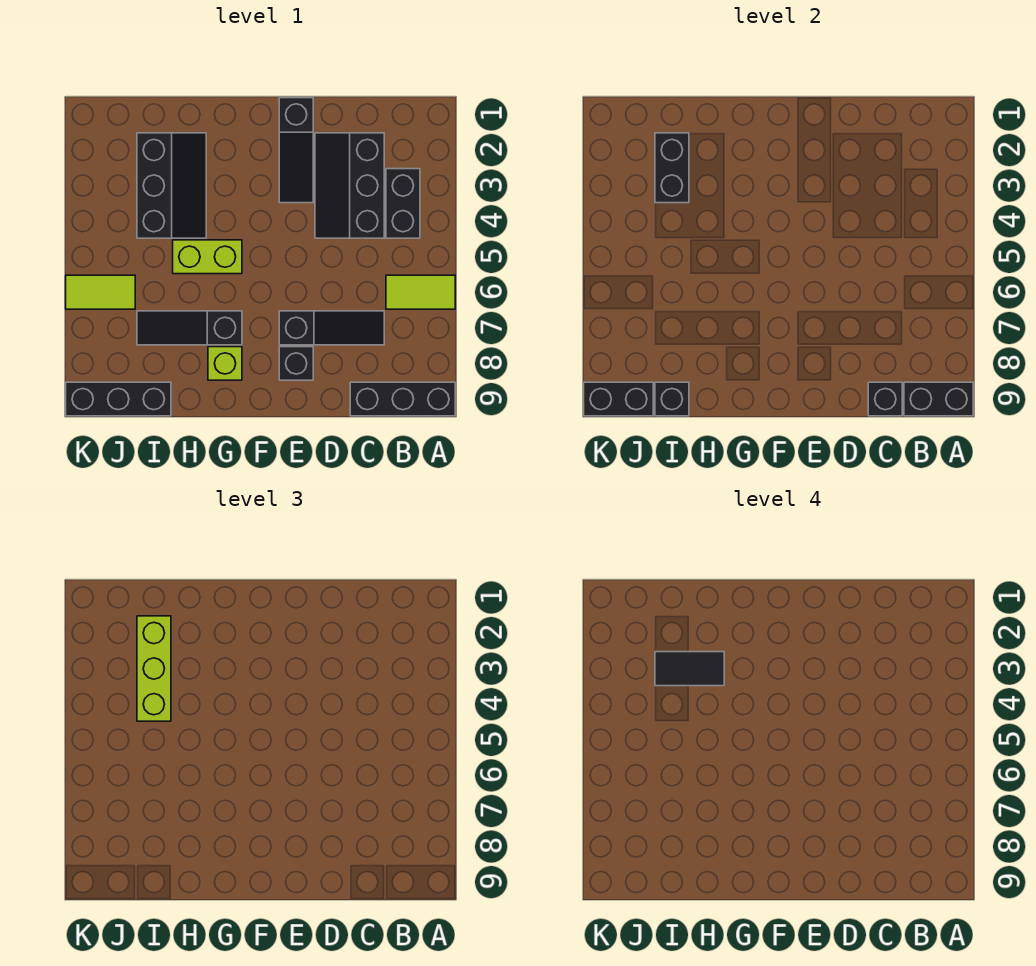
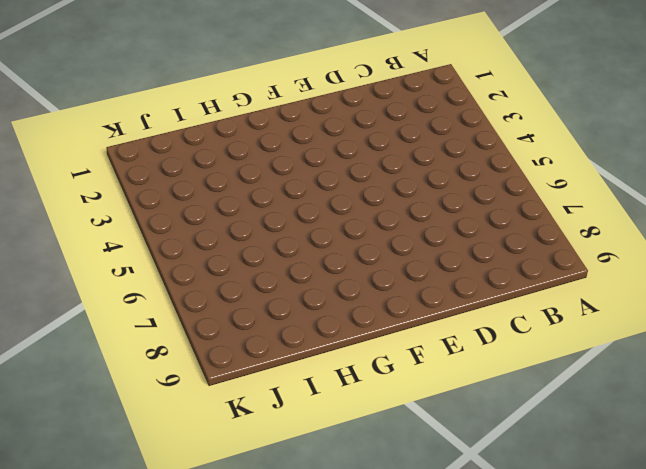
none -> lime tile A6:B6 level 1
none -> black brick A9:C9 level 1
none -> black brick B3:B4 level 1

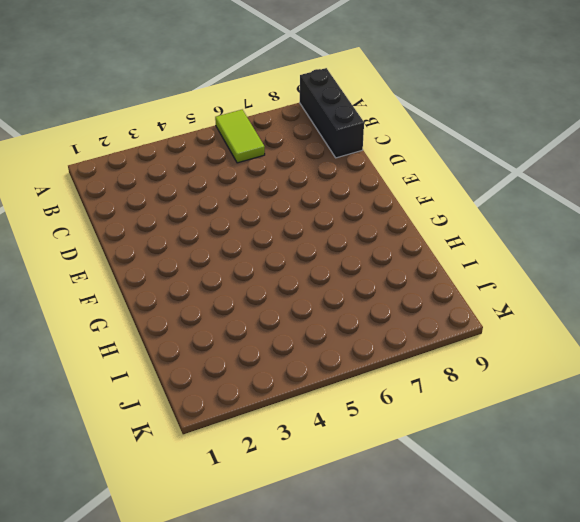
none -> black brick B3:B4 level 1
none -> black slope C2:D4 level 1 top C
none -> black slope C7:E7 level 1 top E

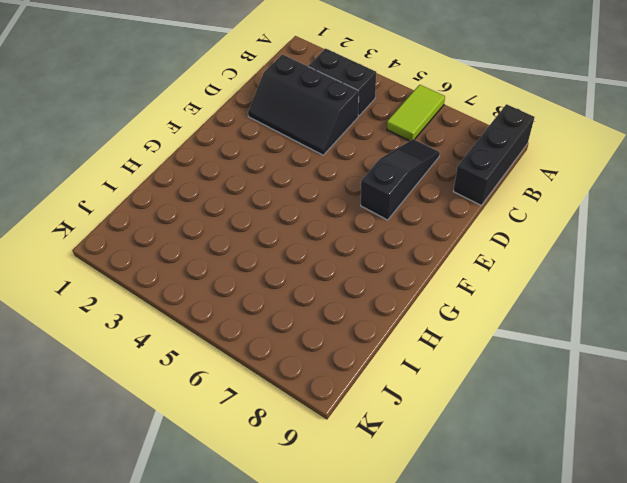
none -> black slope E1:E3 level 1 top 1
none -> black brick E8 level 1
none -> lime brick G5:H5 level 1

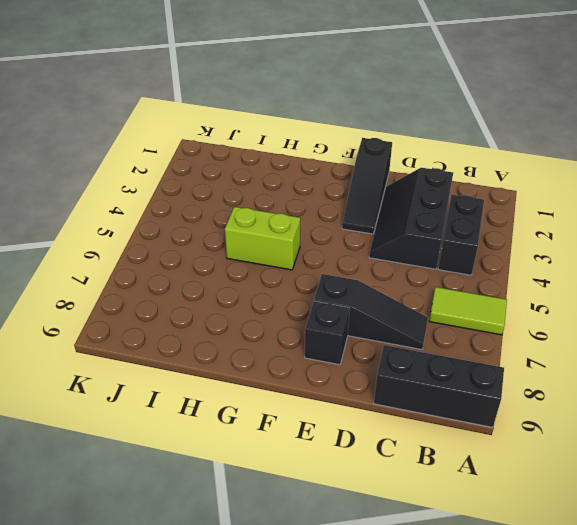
none -> black slope G7:I7 level 1 top G
none -> lime brick G8 level 1
none -> black slope H2:I4 level 1 top I

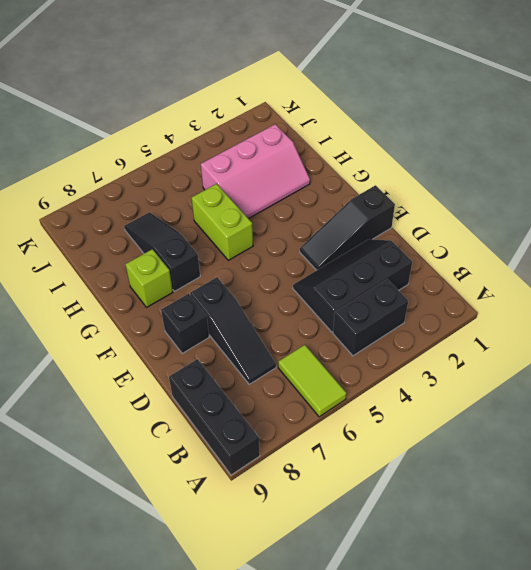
pink slope H2:I4 level 1 top I -> black slope H2:I4 level 1 top I
none -> black brick I9:K9 level 1
none -> lime tile J6:K6 level 1
none -> black brick A9:B9 level 2

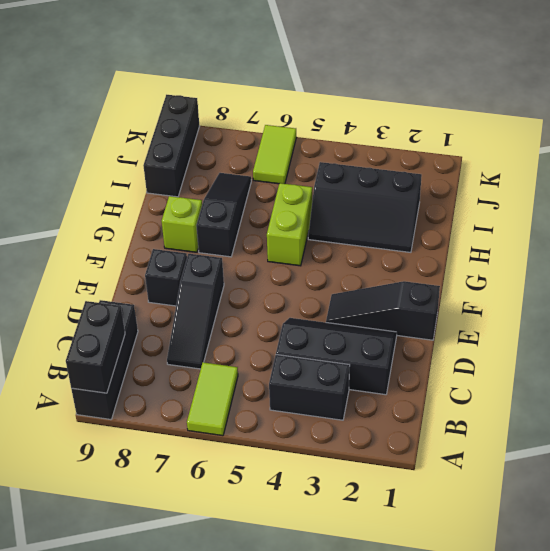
none -> black brick C9 level 2
none -> black brick I2:I3 level 2
none -> black brick I9 level 2

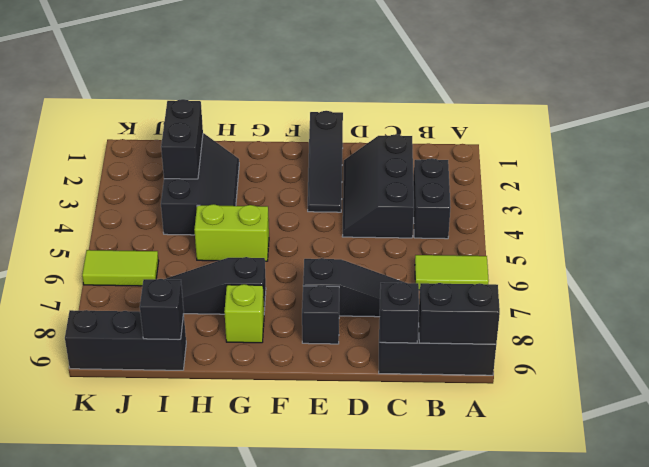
none -> black brick J9:K9 level 2
none -> lime brick I2:I4 level 3
none -> black tile H3:I3 level 4

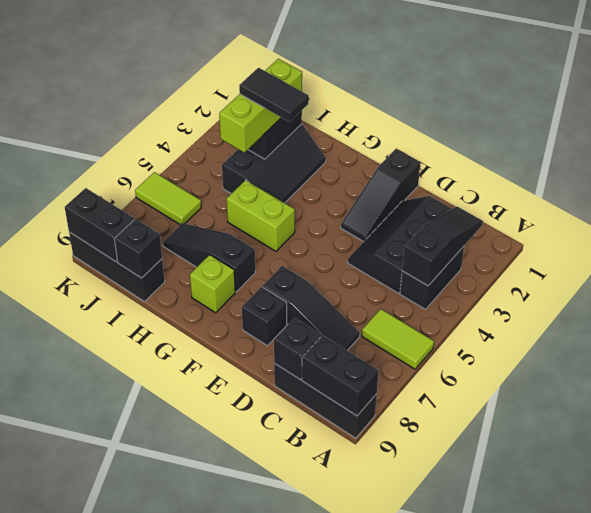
black slope B2:B4 level 2 top 4 -> none

